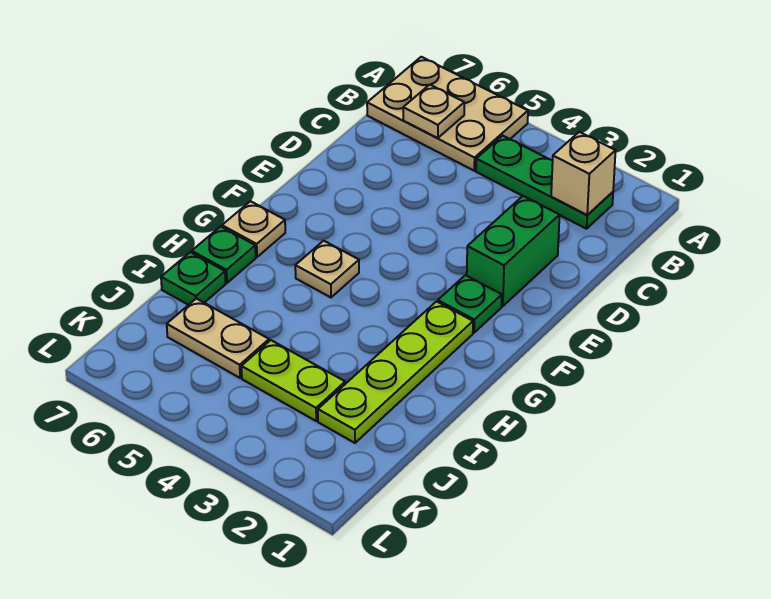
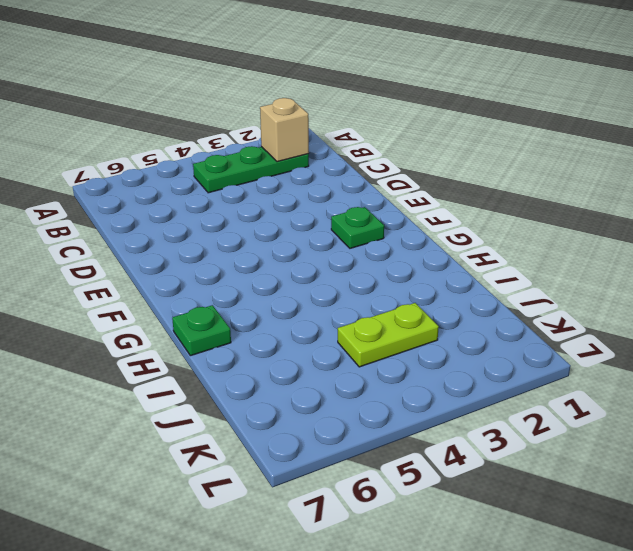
none -> tan plate A5:B7 level 1
none -> green brick D2:E2 level 1
none -> lime plate G2:J2 level 1

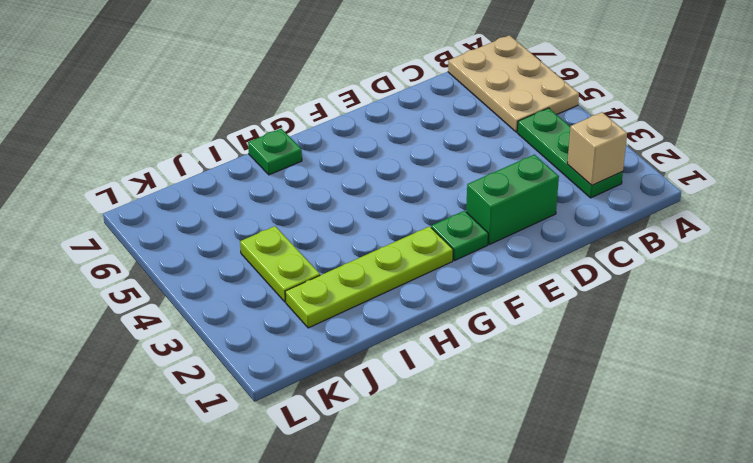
none -> tan plate G5 level 1
none -> tan plate G7 level 1
none -> green plate I7 level 1

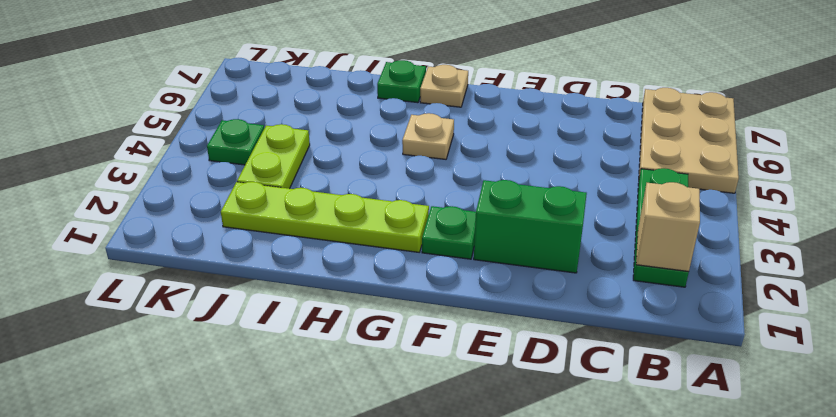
green plate K4 level 1 -> green plate I7 level 1
none -> tan plate J5:J6 level 1
none -> tan plate B6 level 2

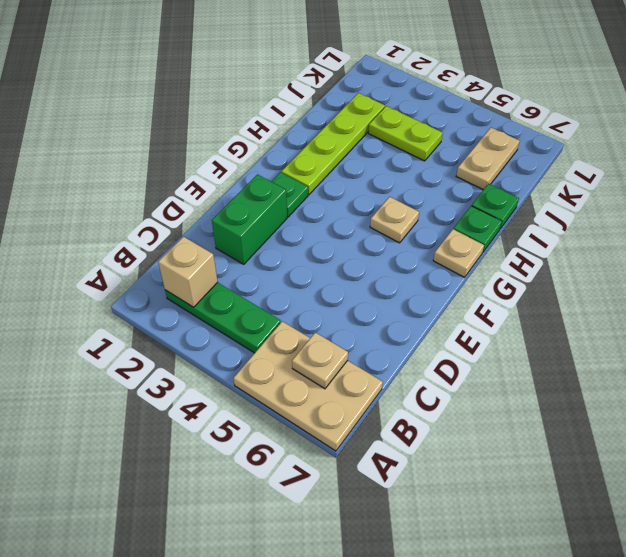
tan plate J6:K6 level 1 -> tan plate J5:J6 level 1

